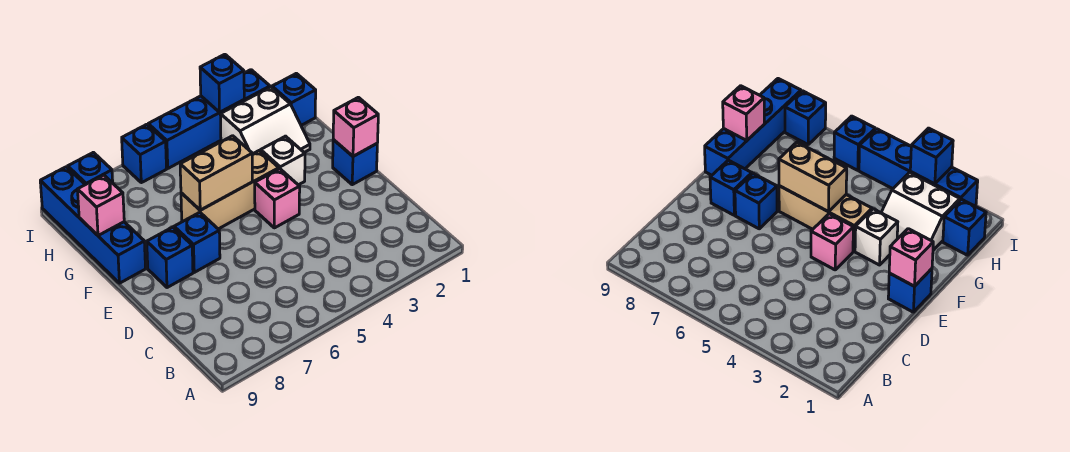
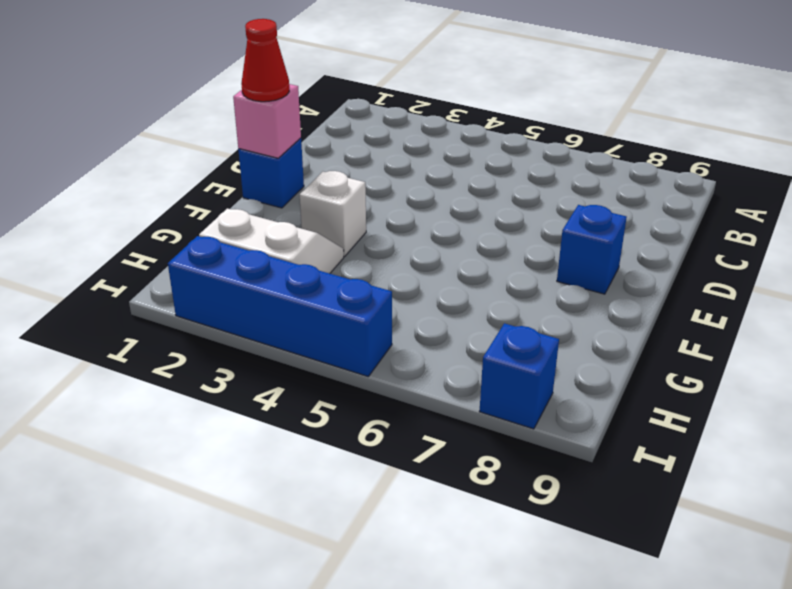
red cone E1 level 3 -> none
none -> pink brick E4 level 1
none -> blue brick E7 level 1
none -> tan brick F4:F6 level 1

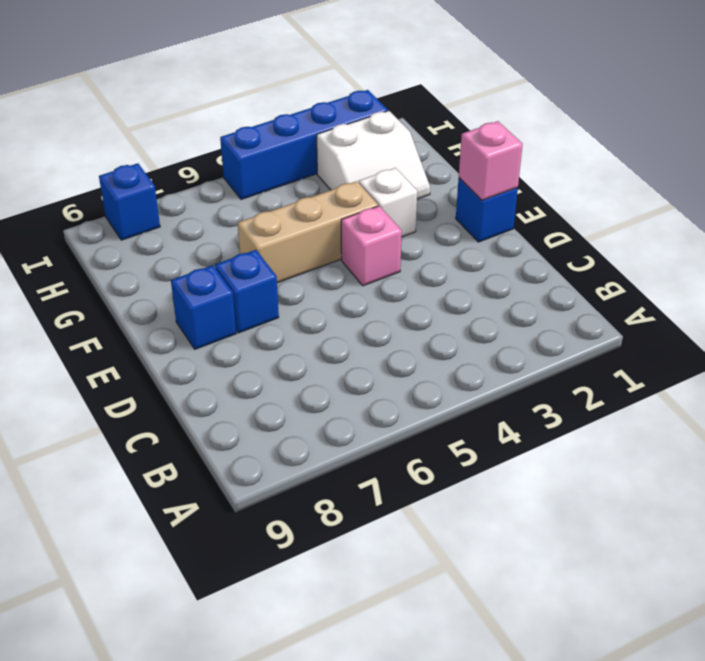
none -> blue brick F9:I9 level 1
none -> blue brick H1 level 1
none -> blue brick I6 level 1

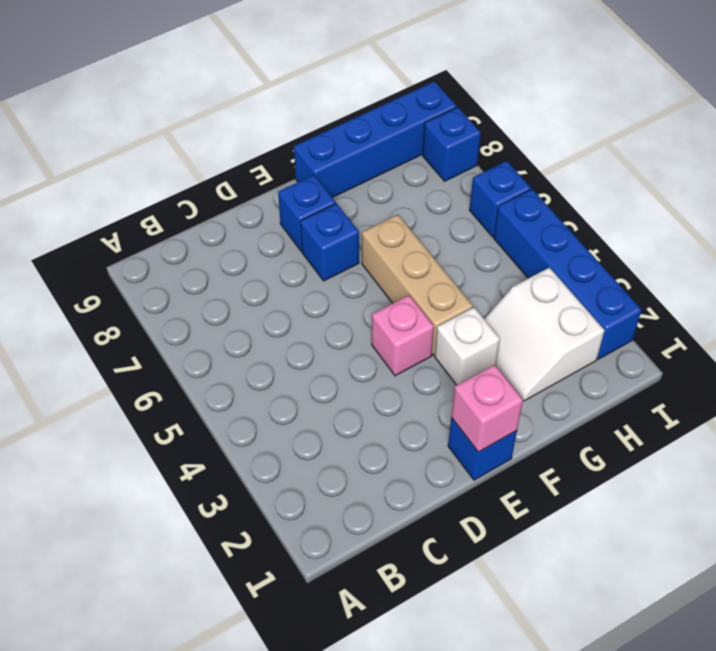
none -> blue brick H1 level 1
none -> tan brick F5:F6 level 2
none -> pink brick G9 level 2

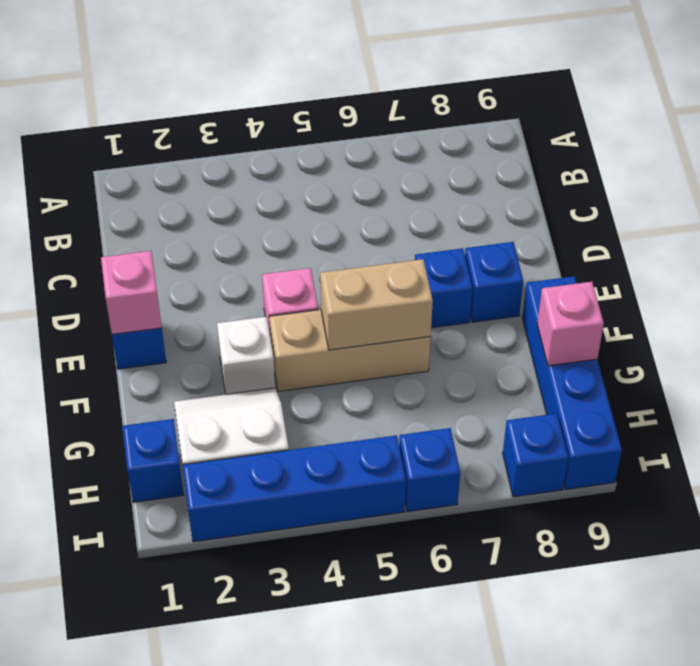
none -> blue brick I3 level 2

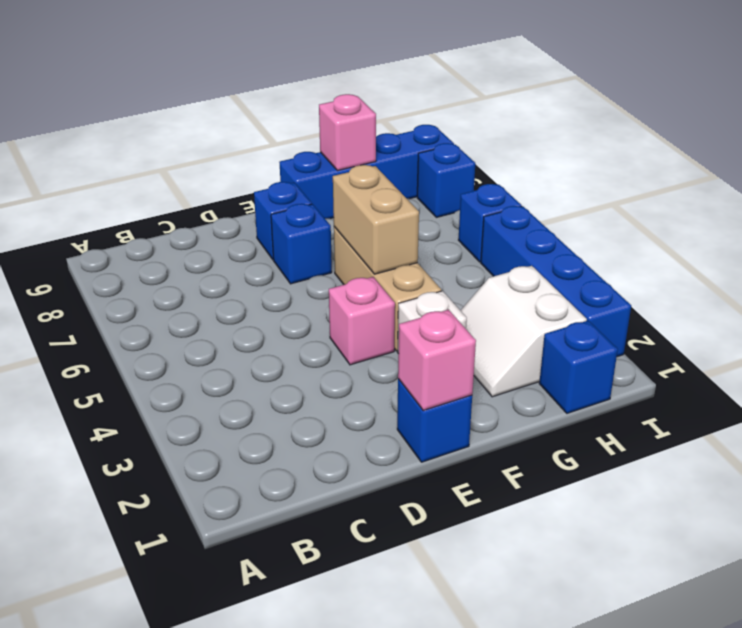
none -> blue brick I3 level 2

